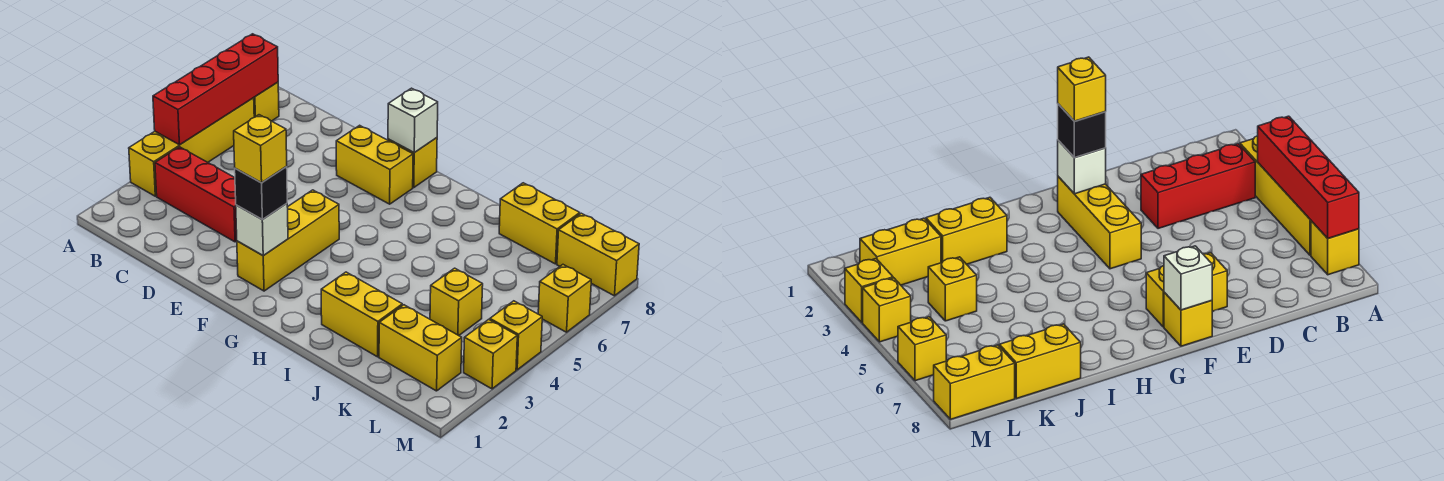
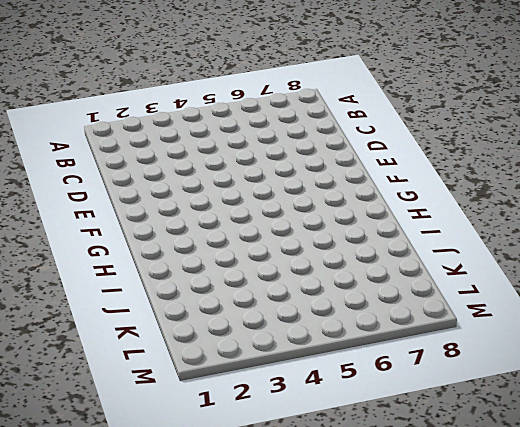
none -> yellow brick A3:A6 level 1
none -> yellow brick A7 level 1
none -> red brick B3:D3 level 1

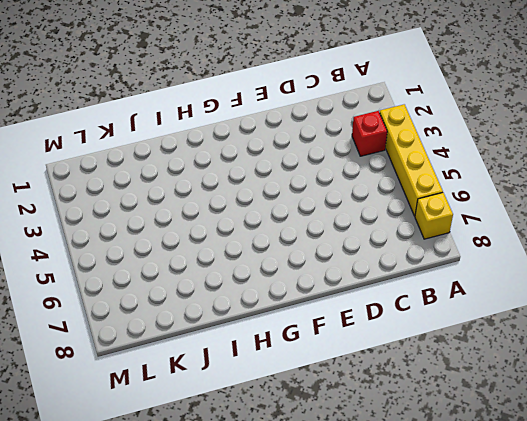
red brick B3 level 1 -> red brick B3:D3 level 1
none -> yellow brick E7:F7 level 1
none -> yellow brick F2:F4 level 1
none -> yellow brick F8 level 1

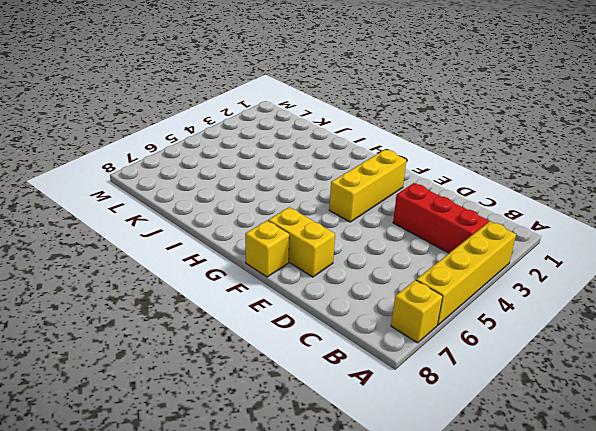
none -> yellow brick I2:J2 level 1
none -> yellow brick J8:K8 level 1
none -> yellow brick K2:L2 level 1

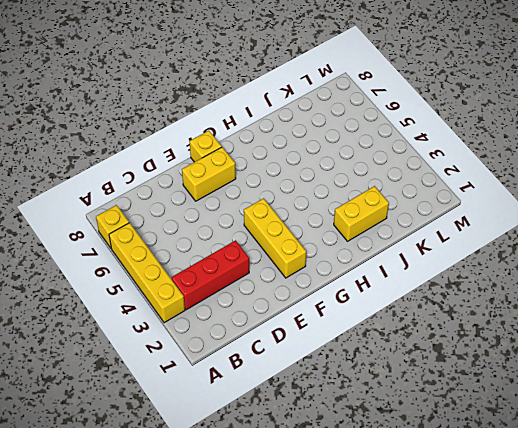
none -> yellow brick J8:K8 level 1
none -> yellow brick K2:L2 level 1
none -> yellow brick K4 level 1

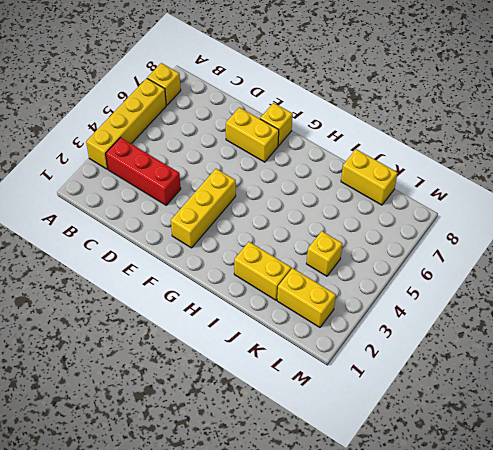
none -> yellow brick L8:M8 level 1
none -> yellow brick M3 level 1
none -> yellow brick M4 level 1

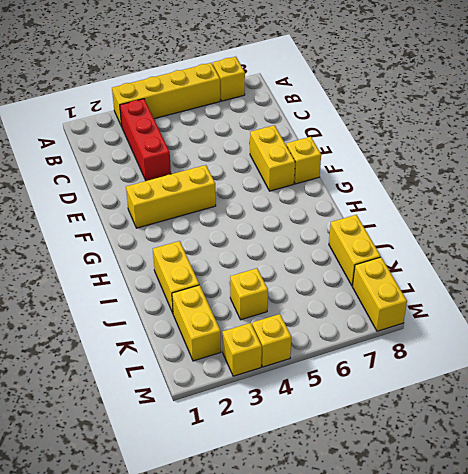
none -> yellow brick M6 level 1
none -> red brick A4:A7 level 2
none -> white brick F2 level 2

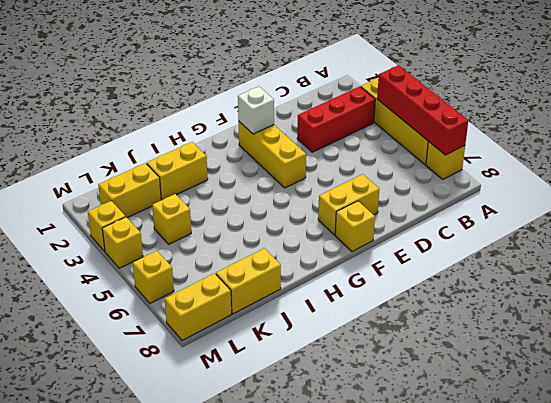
none -> white brick F8 level 2
none -> black brick F2 level 3
none -> yellow brick F2 level 4

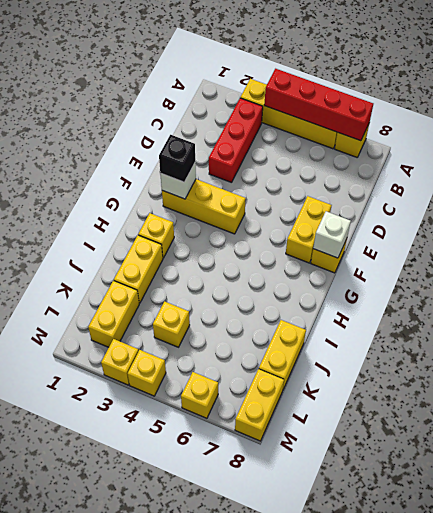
yellow brick H2 level 1 -> yellow brick F2 level 4

